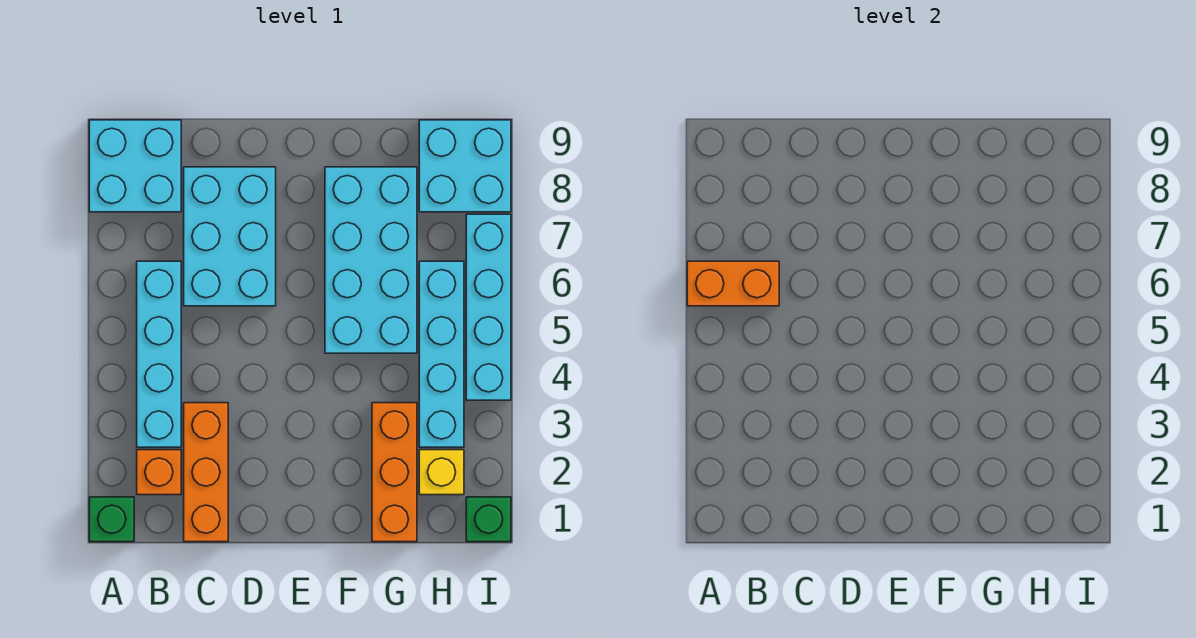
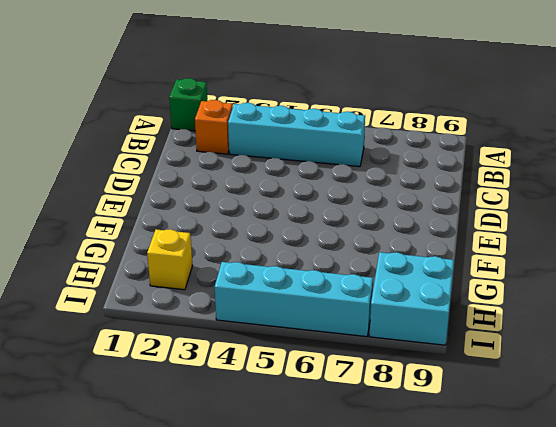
none -> cyan brick A8:B9 level 1
none -> orange brick C1:C3 level 1
none -> cyan brick C6:D8 level 1

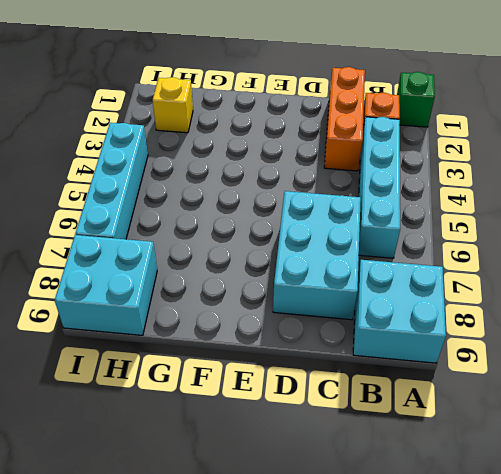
none -> cyan brick F5:G8 level 1
none -> orange brick G1:G3 level 1
none -> cyan brick H3:H6 level 1

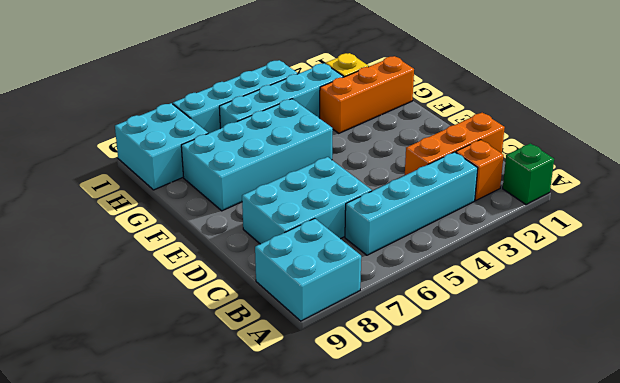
none -> green brick I1 level 1
none -> orange brick A6:B6 level 2

